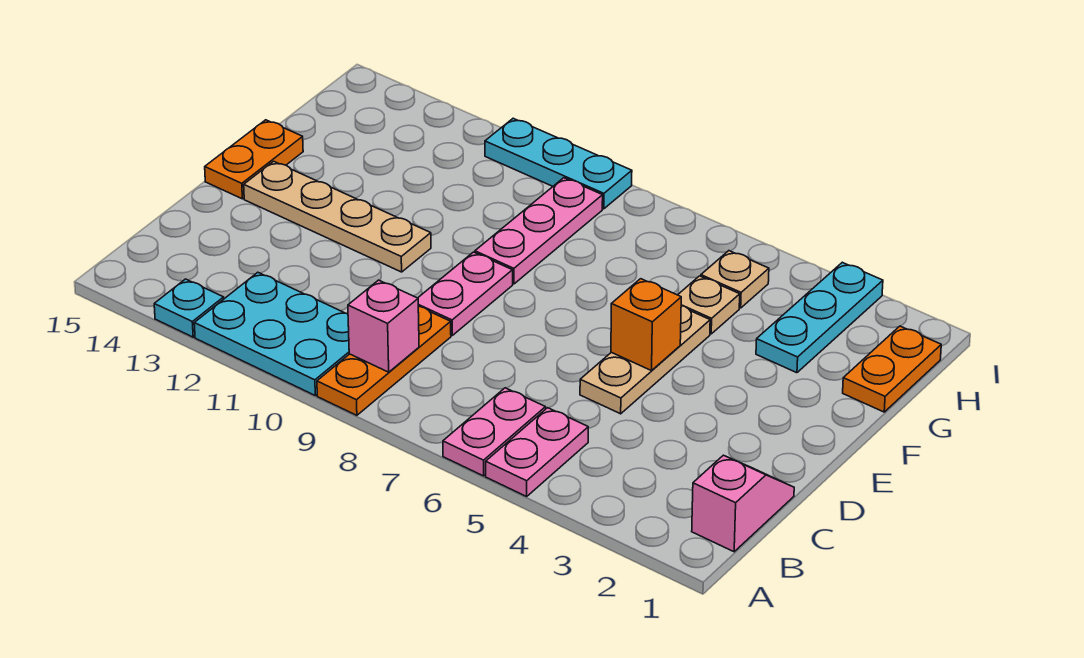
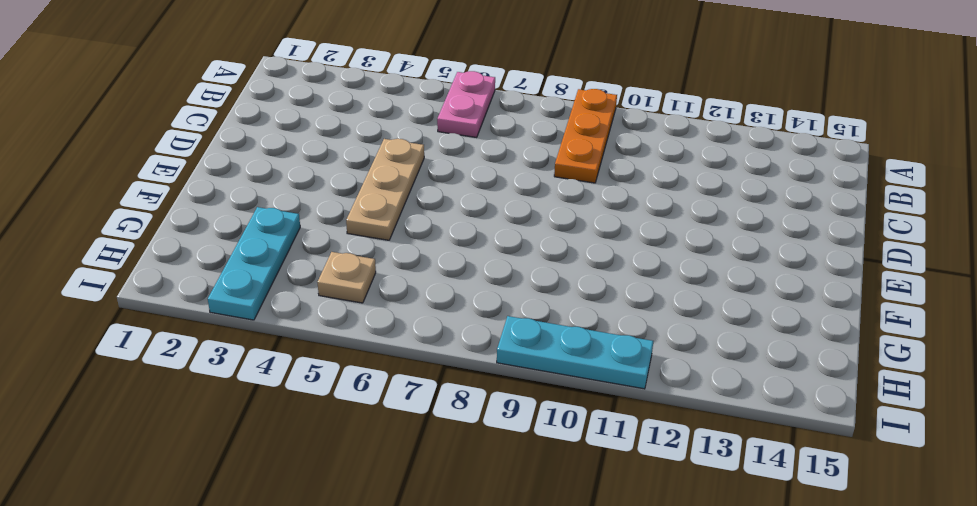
none -> pink plate A5:B5 level 1
none -> cyan plate A10:B12 level 1
none -> cyan plate A13 level 1

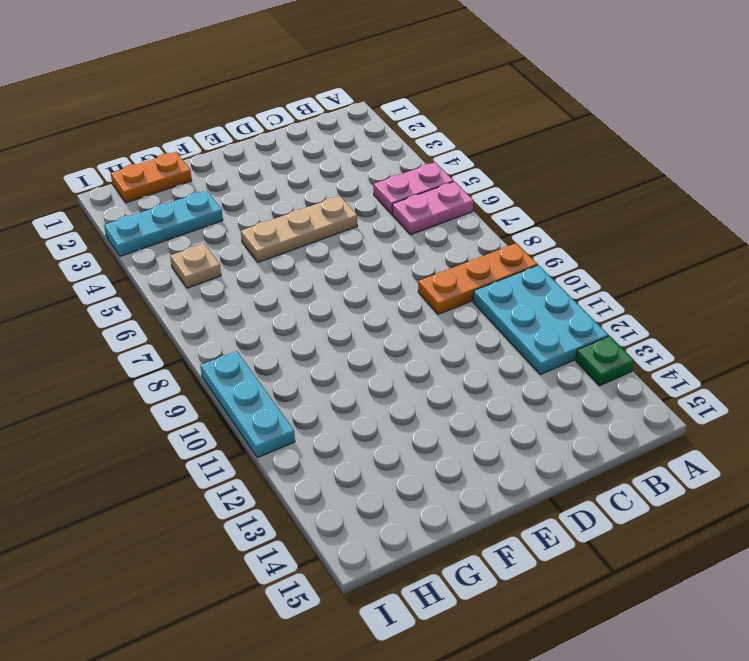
green plate A13 level 1 -> cyan plate A13 level 1
none -> pink slope B1:C1 level 1 top B
none -> pink plate D9:E9 level 1
none -> tan plate E11:E14 level 1

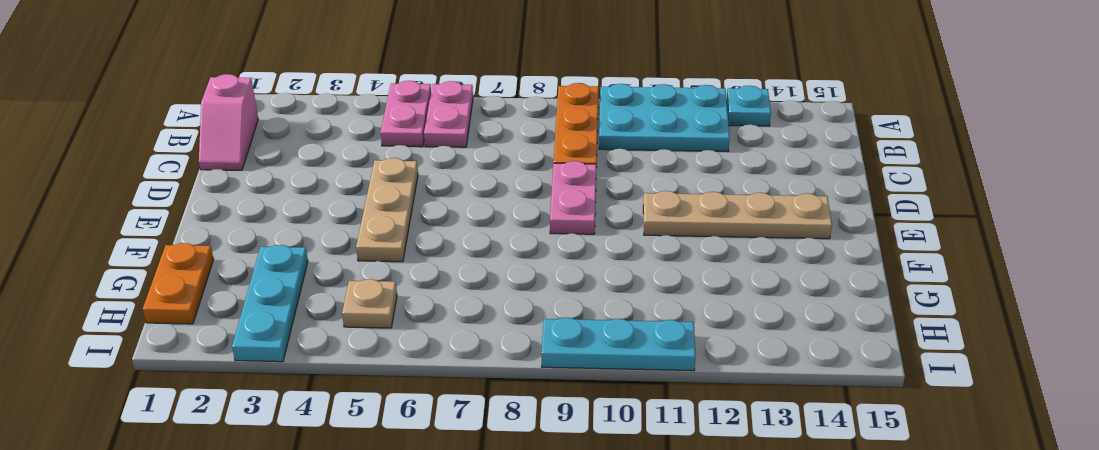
none -> orange plate E15:F15 level 1
none -> pink plate F9:H9 level 1
none -> tan plate G5 level 1

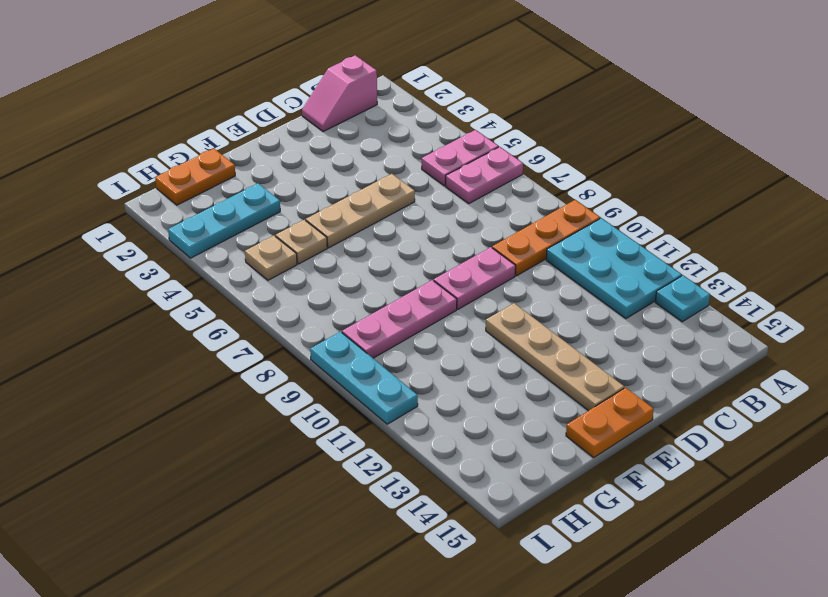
none -> pink brick B9 level 2
none -> orange brick E5 level 2

